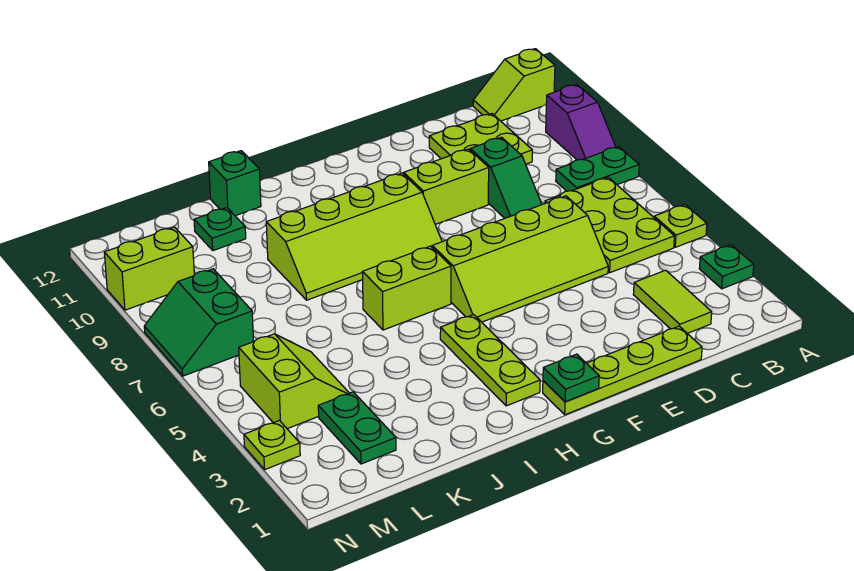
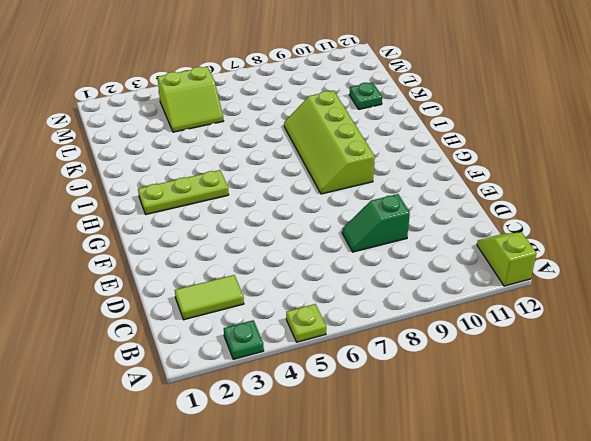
none -> green plate A8:B8 level 1
none -> purple slope A9:A10 level 1 top 10
none -> lime plate B5:C7 level 1

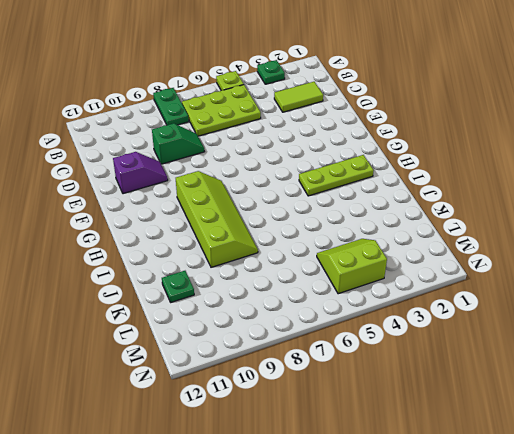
purple slope E10:E11 level 1 top 11 -> purple slope A9:A10 level 1 top 10
none -> lime slope A12:B12 level 1 top A
none -> lime plate C10:D11 level 1
none -> lime plate D1:G1 level 1

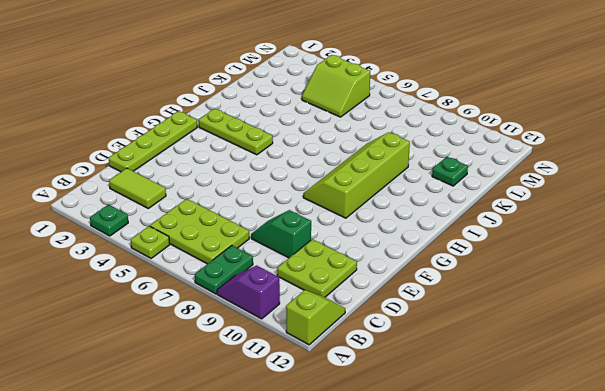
none -> lime slope D5:G6 level 1 top 6
none -> lime brick E9:F9 level 1
none -> lime brick H6:I6 level 1

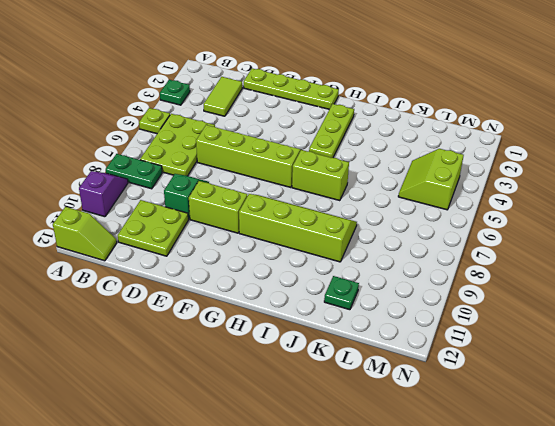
none -> green brick J12 level 1
none -> green plate L2:L3 level 1
none -> green slope M7:N8 level 1 top M

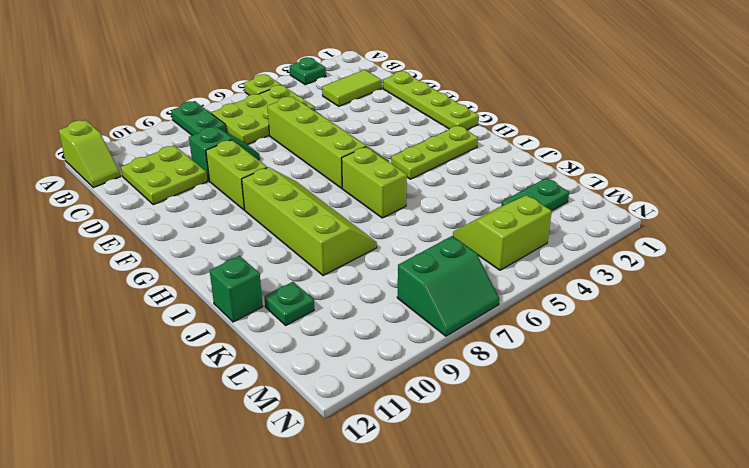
none -> purple slope A9:A10 level 1 top 10
none -> lime brick M10:N10 level 1
none -> lime plate N3 level 1

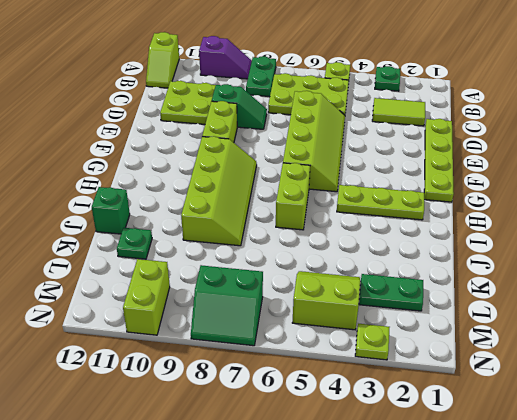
none -> green plate G1 level 2

